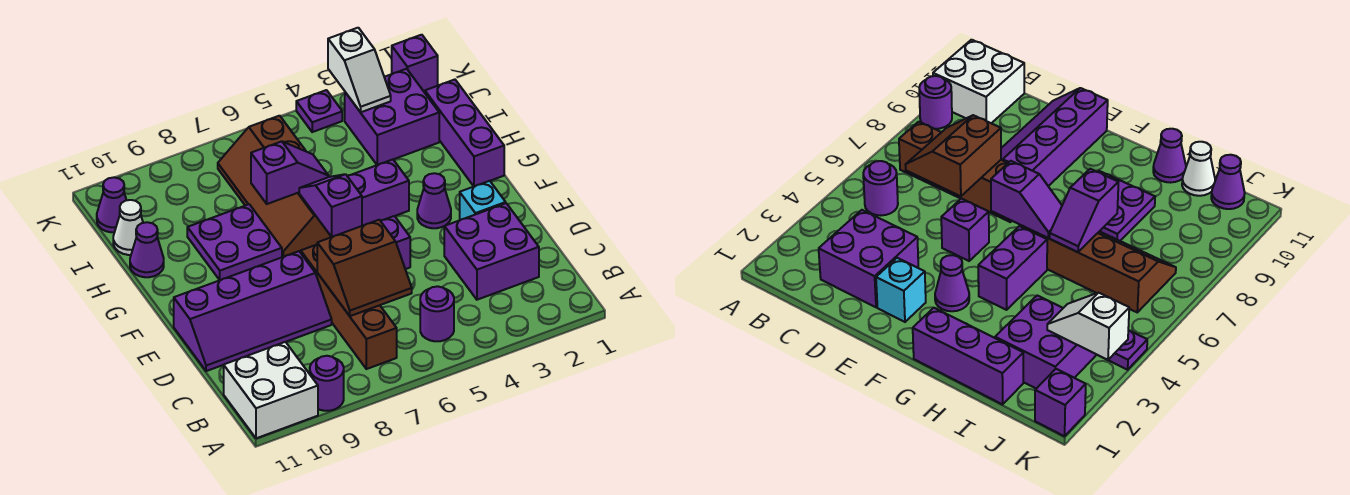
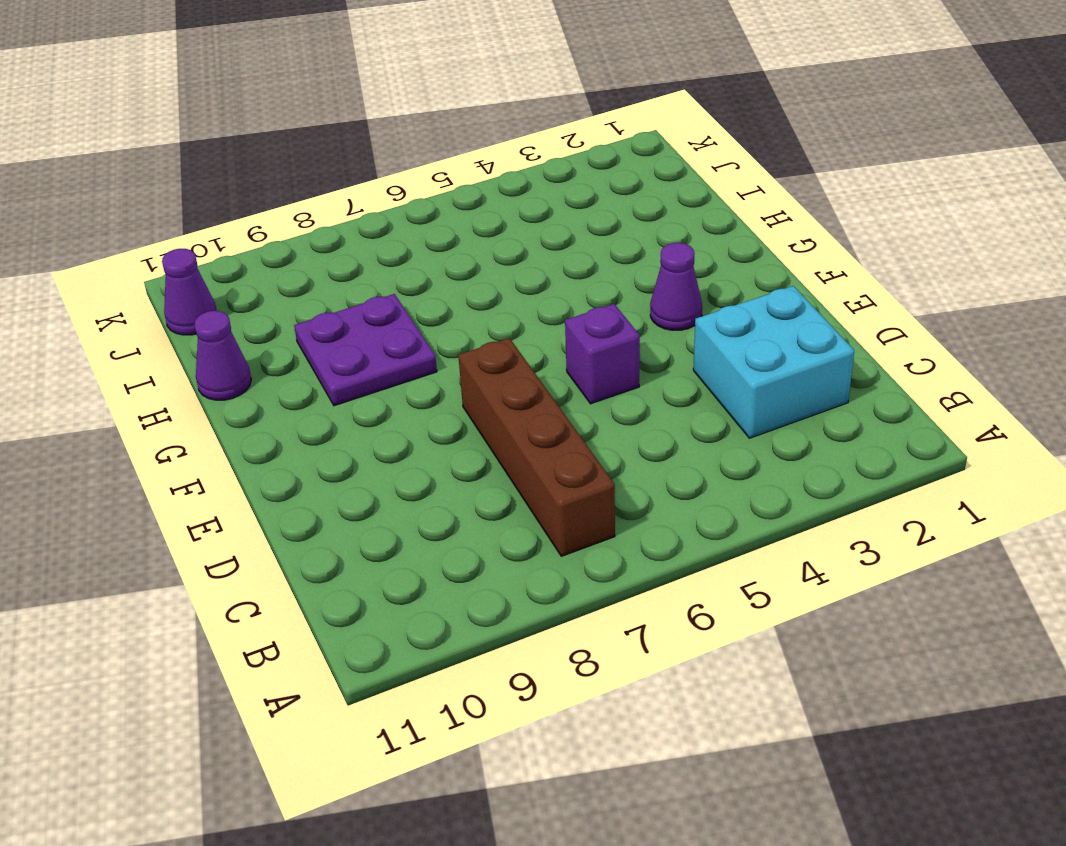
cyan brick C2:D3 level 1 -> purple brick C2:D3 level 1
none -> purple round brick A9 level 1
none -> white brick A10:B11 level 1
none -> purple round brick B5 level 1

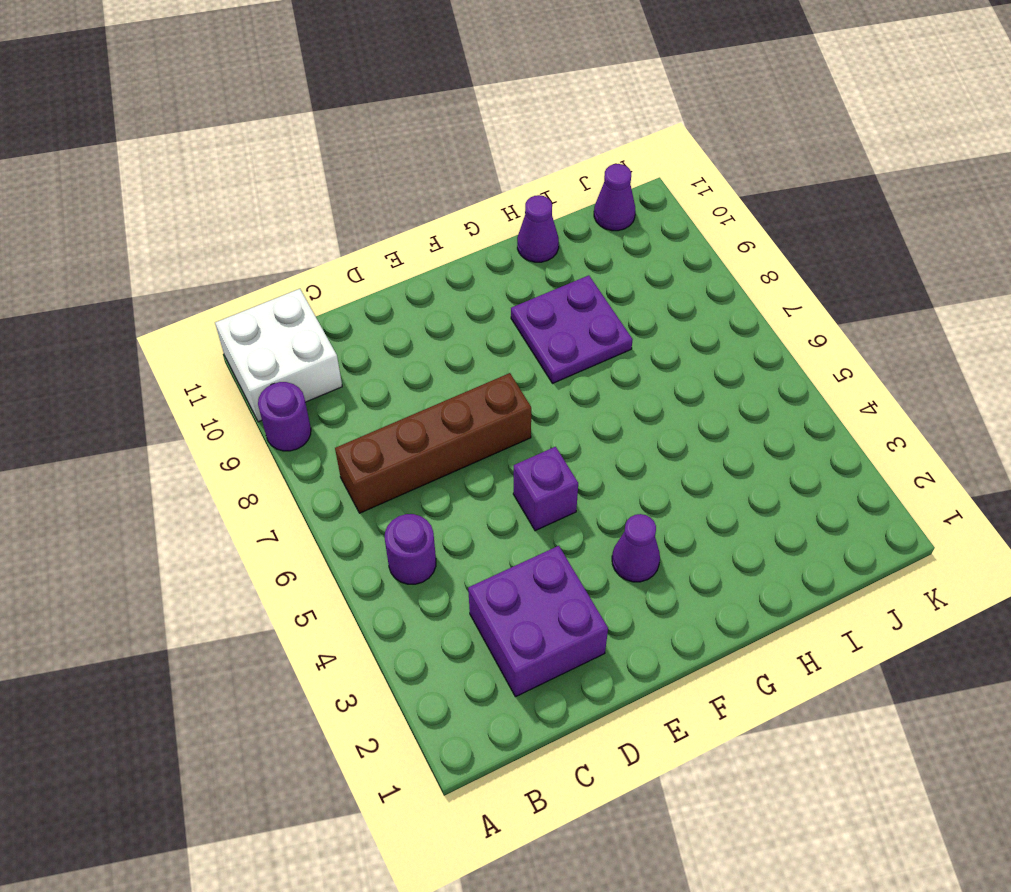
none -> purple slope D8:E11 level 1 top E
none -> cyan brick E2 level 1
none -> purple brick G1:I1 level 1

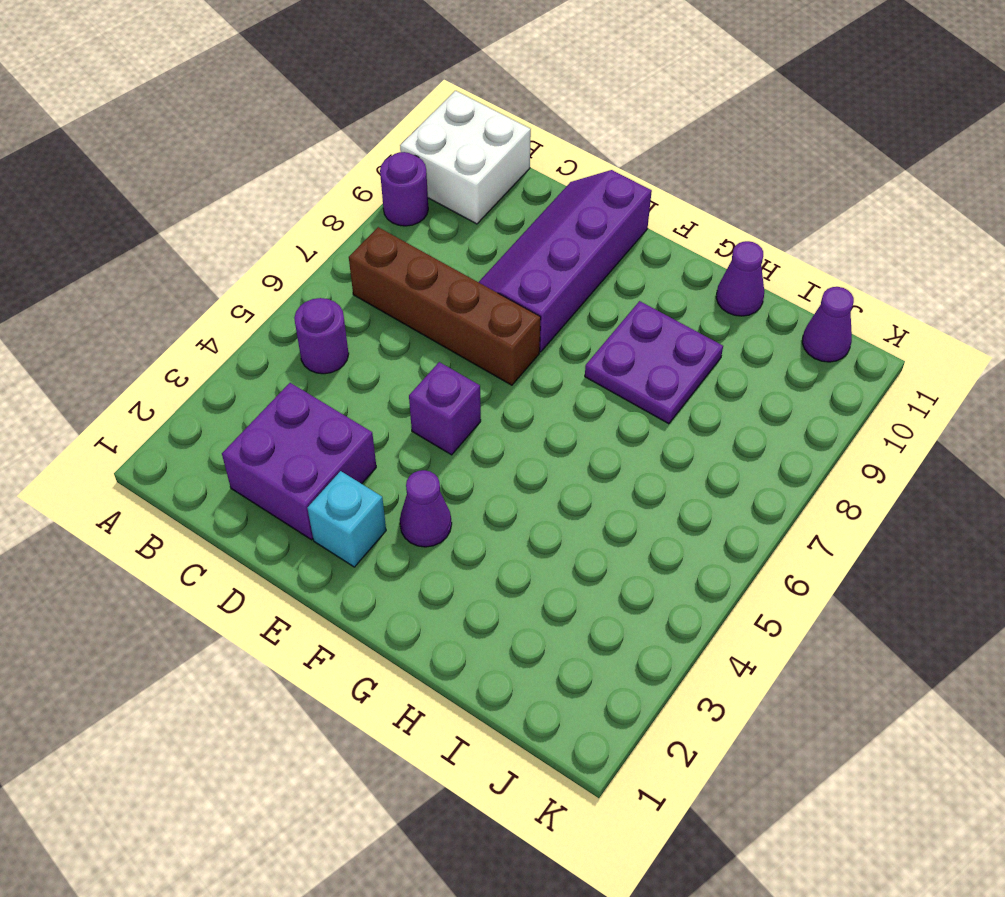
none -> purple brick G1:I1 level 1
none -> purple brick G4:G5 level 1
none -> brown slope G6:J7 level 1 top 6

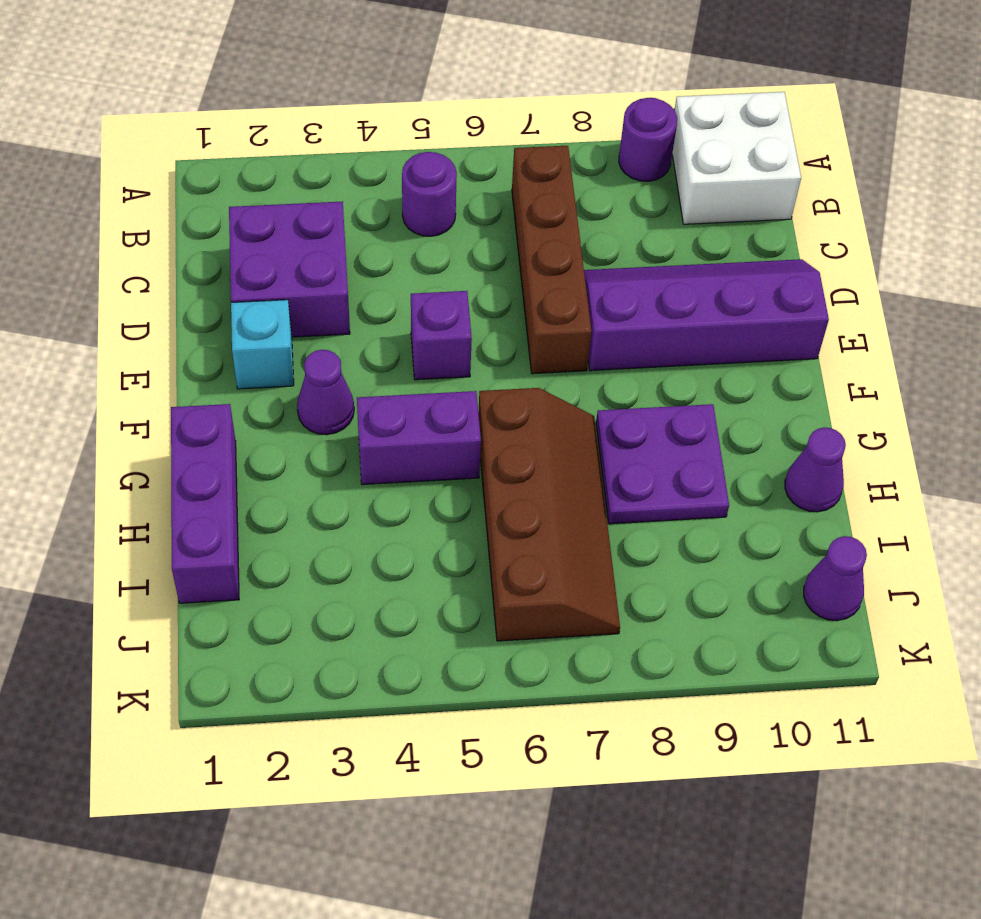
none -> purple brick I2:J3 level 1
none -> white cone I11 level 1
none -> purple brick K1 level 1

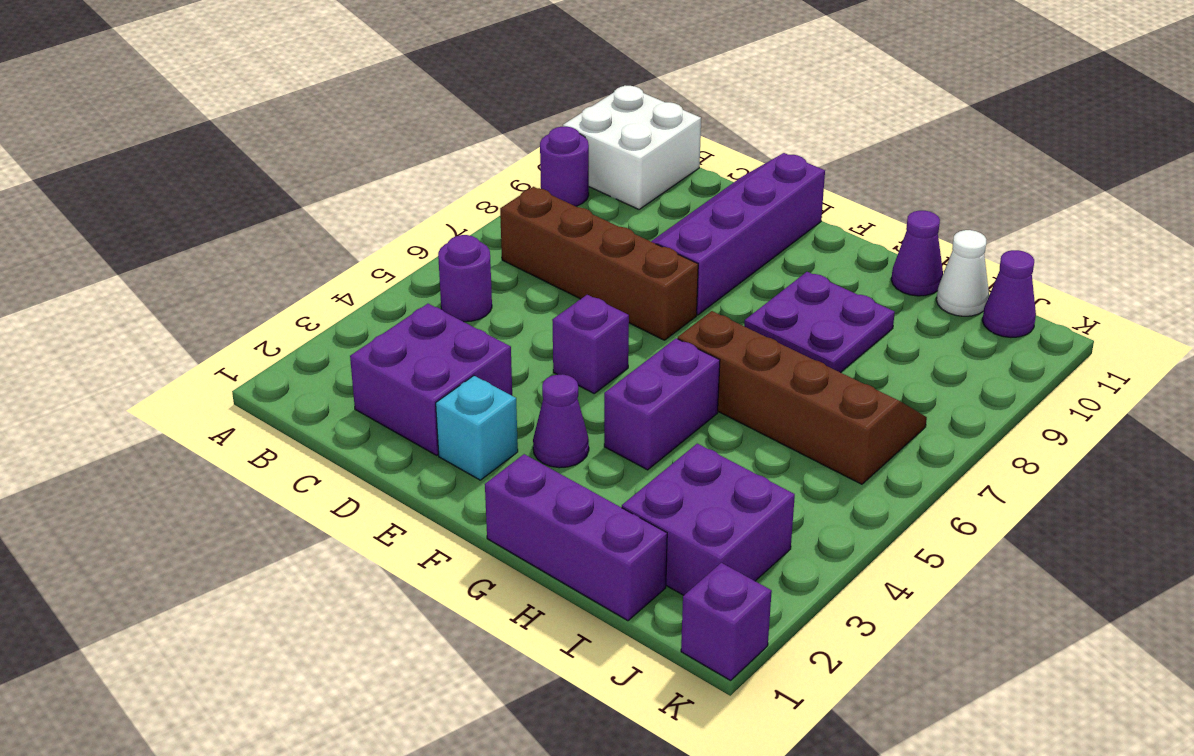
none -> purple plate K4 level 1
none -> brown slope C6:D7 level 2 top D
none -> purple slope F6:G6 level 2 top F

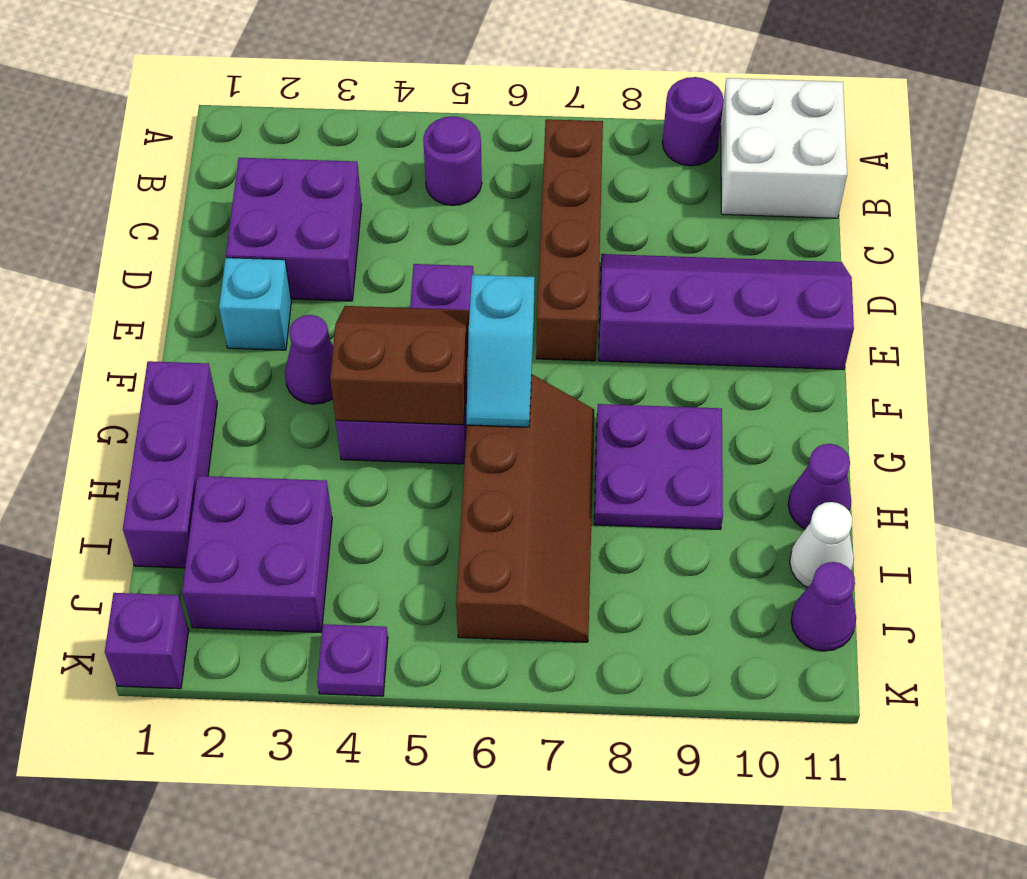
brown slope F4:G5 level 2 top G -> brown slope C6:D7 level 2 top D
cyan slope F6:G6 level 2 top F -> purple slope F6:G6 level 2 top F
none -> purple slope H6:H7 level 2 top 7
none -> white slope J3:K3 level 2 top K

